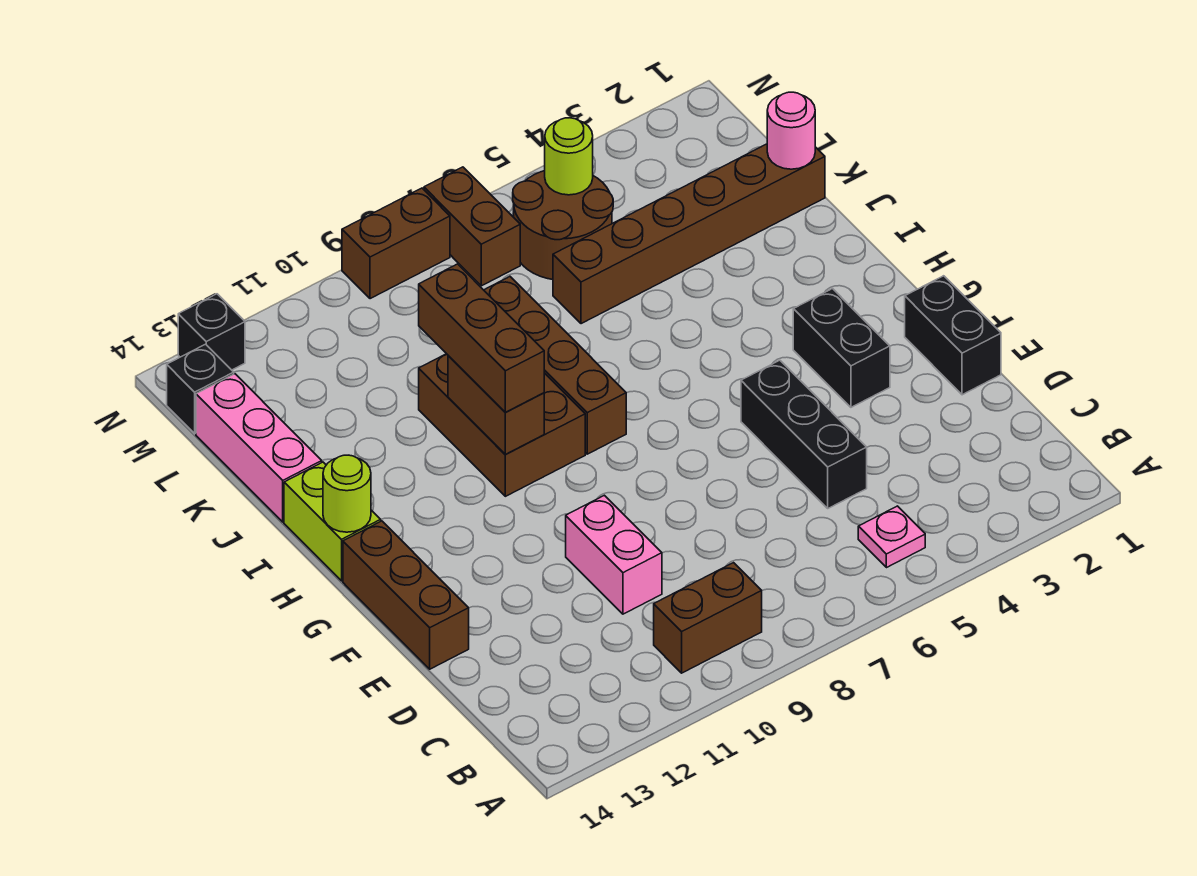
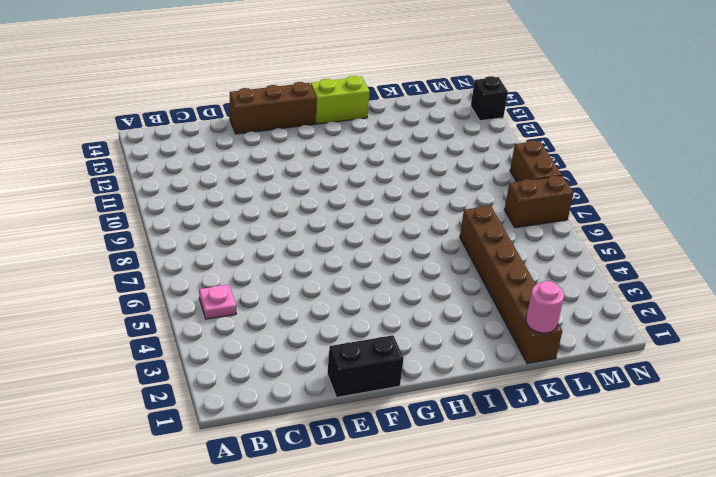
none -> brown brick B9:B10 level 1
none -> black brick D5:F5 level 1
none -> pink brick D10:E10 level 1

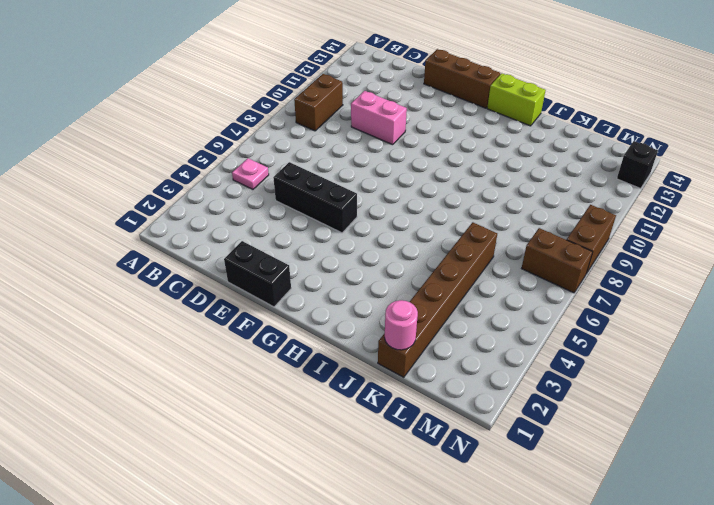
none -> black brick F3:G3 level 1
none -> brown brick H8:K8 level 1
none -> brown brick H9:J10 level 1

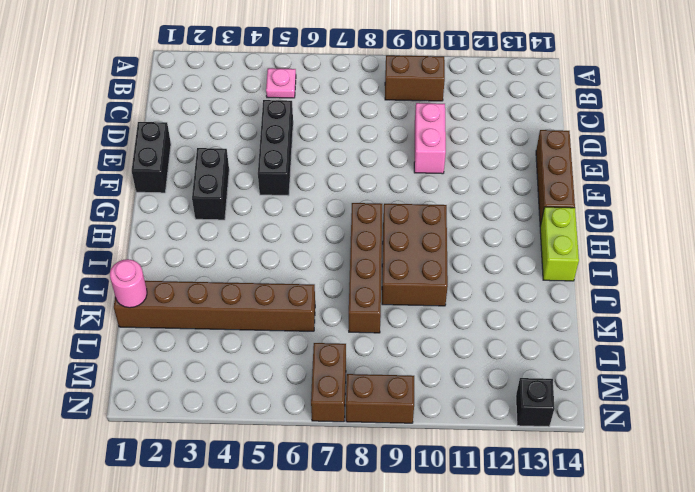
none -> pink brick J14:L14 level 1
none -> brown round brick L5:M6 level 1
none -> black brick M14 level 1

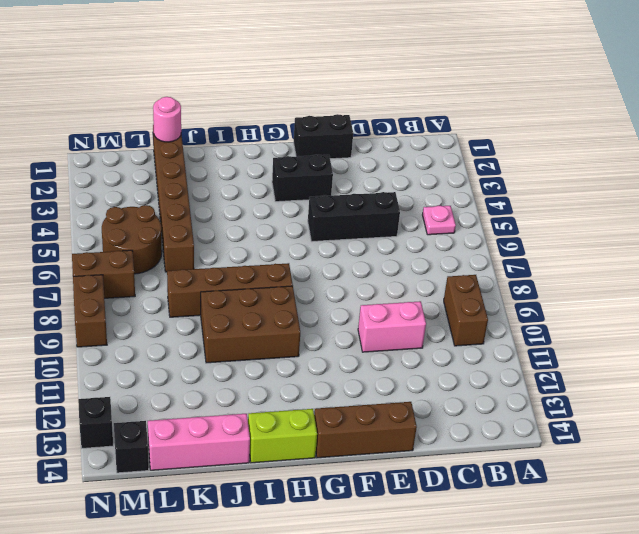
none -> brown brick H10:I10 level 2
none -> lime round brick H14 level 2
none -> lime round brick M5 level 2

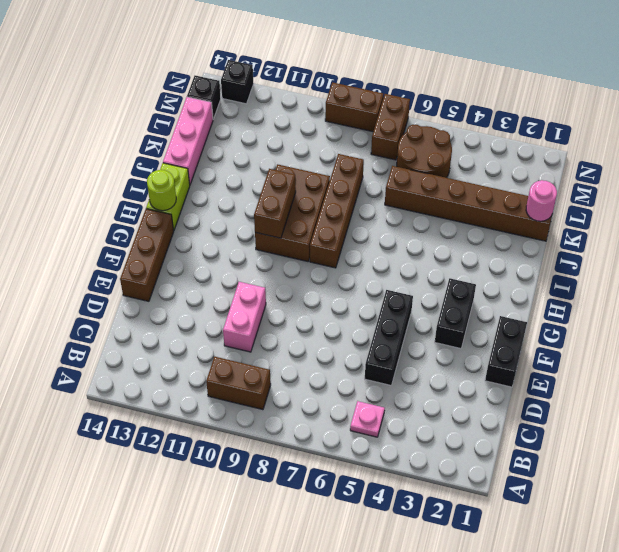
none -> lime round brick M5 level 2
none -> brown brick H10:J10 level 3

